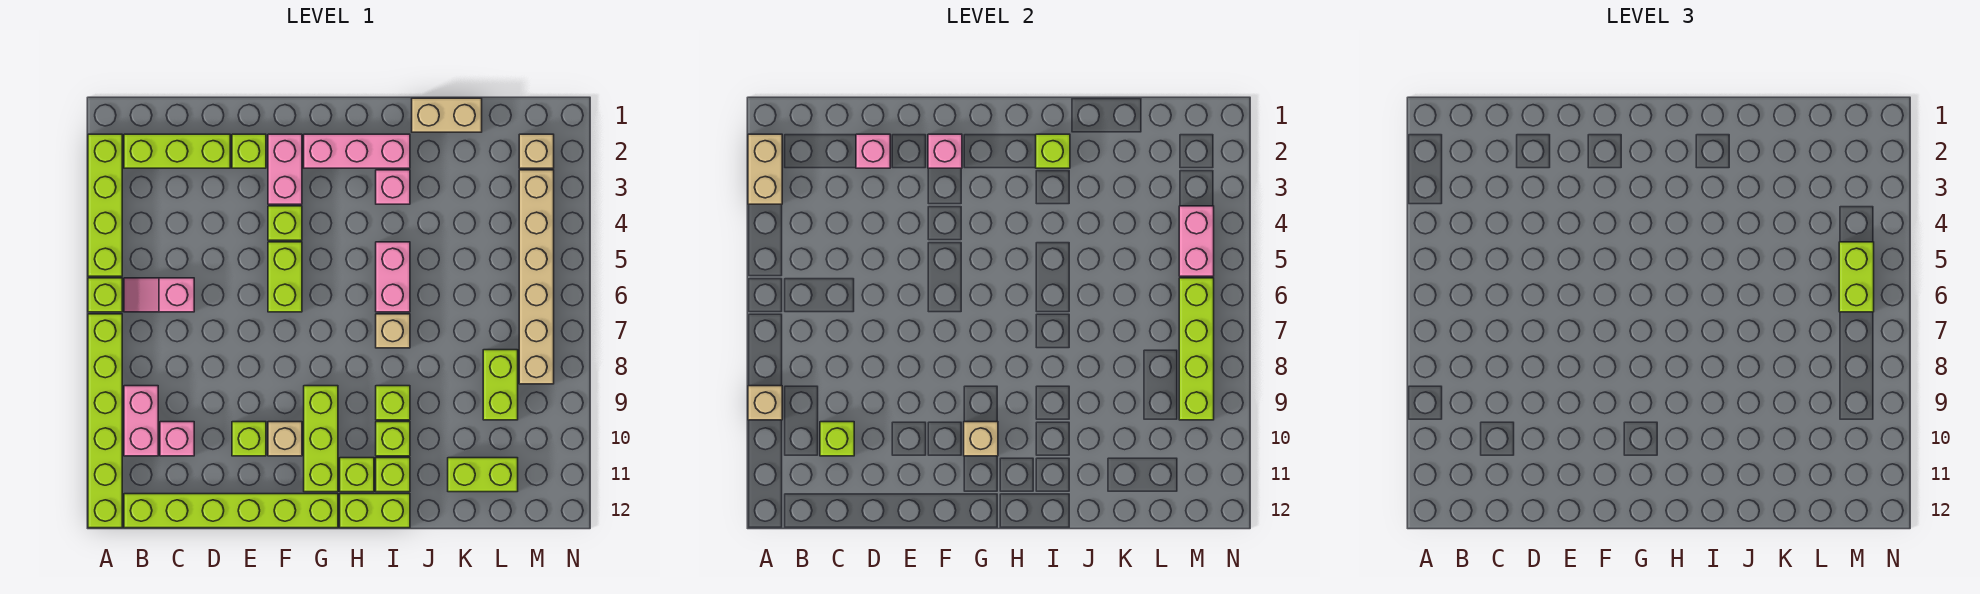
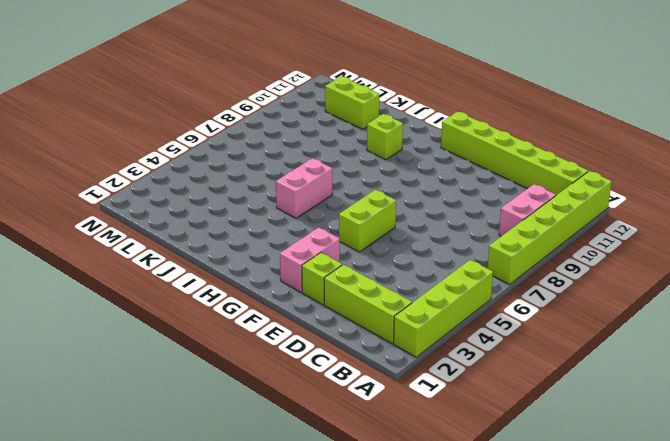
none -> lime brick A6 level 1
none -> pink slope B6:C6 level 1 top C
none -> pink brick C10 level 1
none -> lime brick E10 level 1

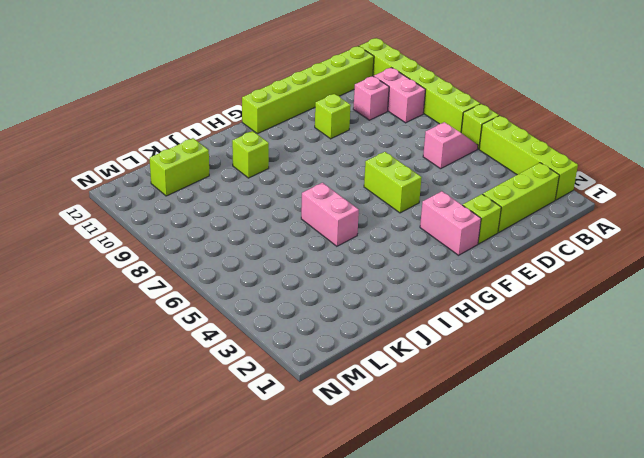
none -> lime brick F4 level 1
none -> tan brick F10 level 1
none -> pink brick G2:I2 level 1
none -> lime brick G9:G11 level 1

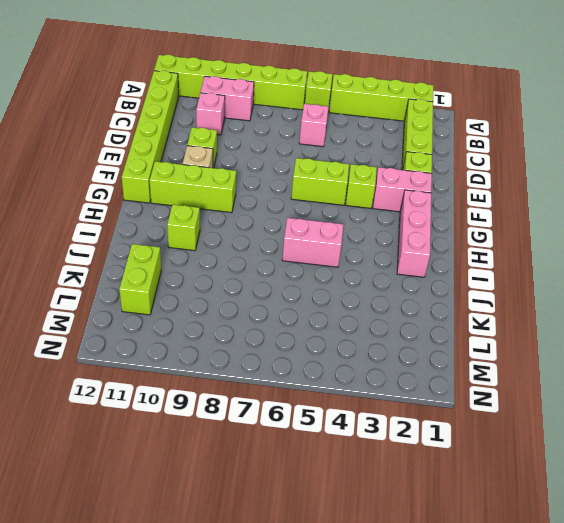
none -> lime brick H11 level 1
none -> lime brick H12:I12 level 1
none -> pink brick I3 level 1
none -> tan brick I7 level 1

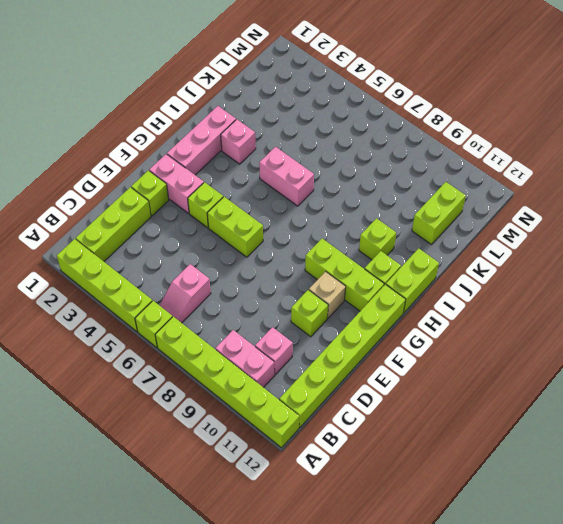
none -> tan brick I7 level 1
none -> lime brick I9 level 1
none -> lime brick I11 level 1
none -> tan brick J1:K1 level 1

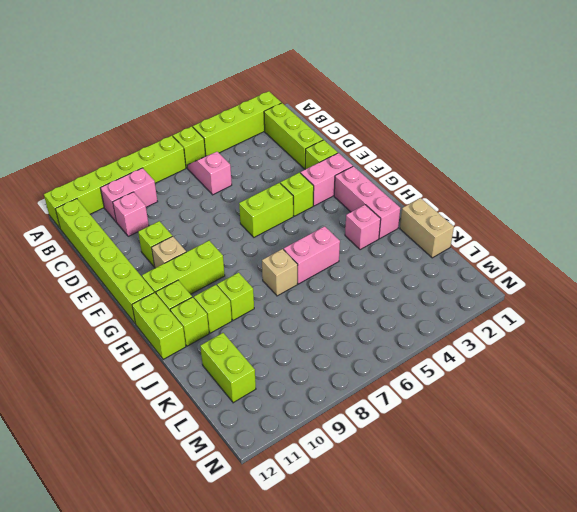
none -> lime brick L8:L9 level 1
none -> tan brick M2 level 1
none -> tan brick M3:M8 level 1
none -> tan brick A2:A3 level 2

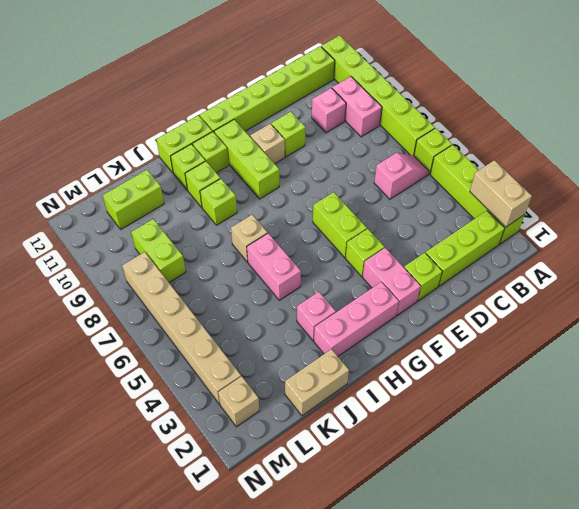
none -> tan brick A9 level 2
none -> lime brick C10 level 2
none -> pink brick D2 level 2
none -> pink brick F2 level 2

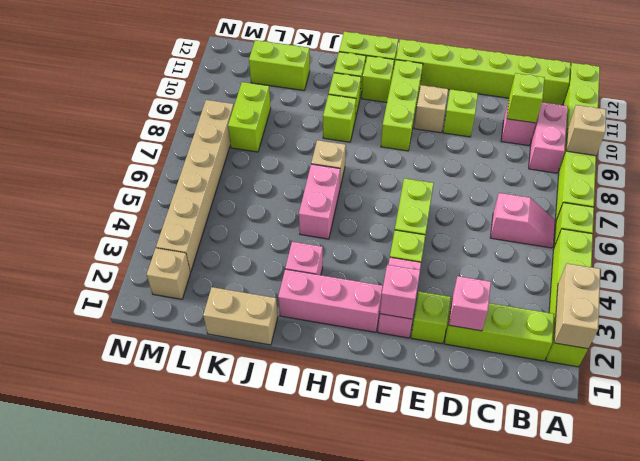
none -> tan brick G10 level 2
none -> lime brick I2 level 2
none -> pink brick M4:M5 level 2
none -> lime brick M6:M9 level 2

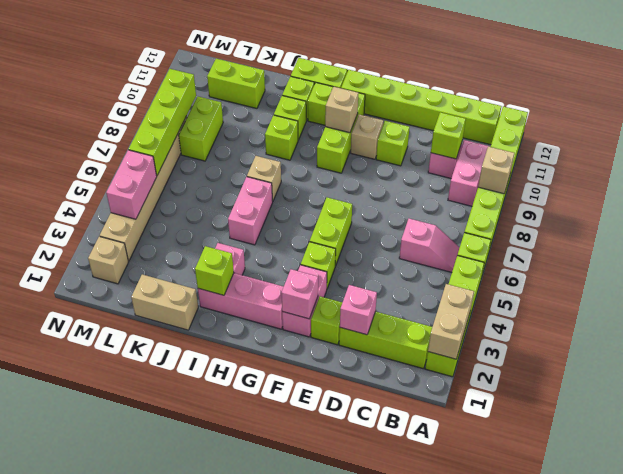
none -> lime brick M5:M6 level 3

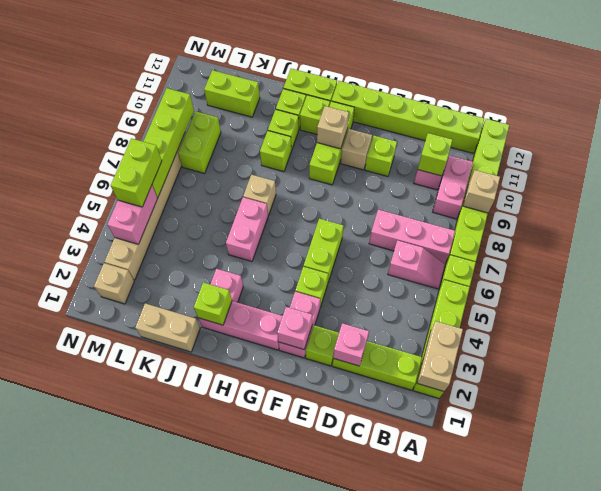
pink brick B7:D7 level 1 -> none

